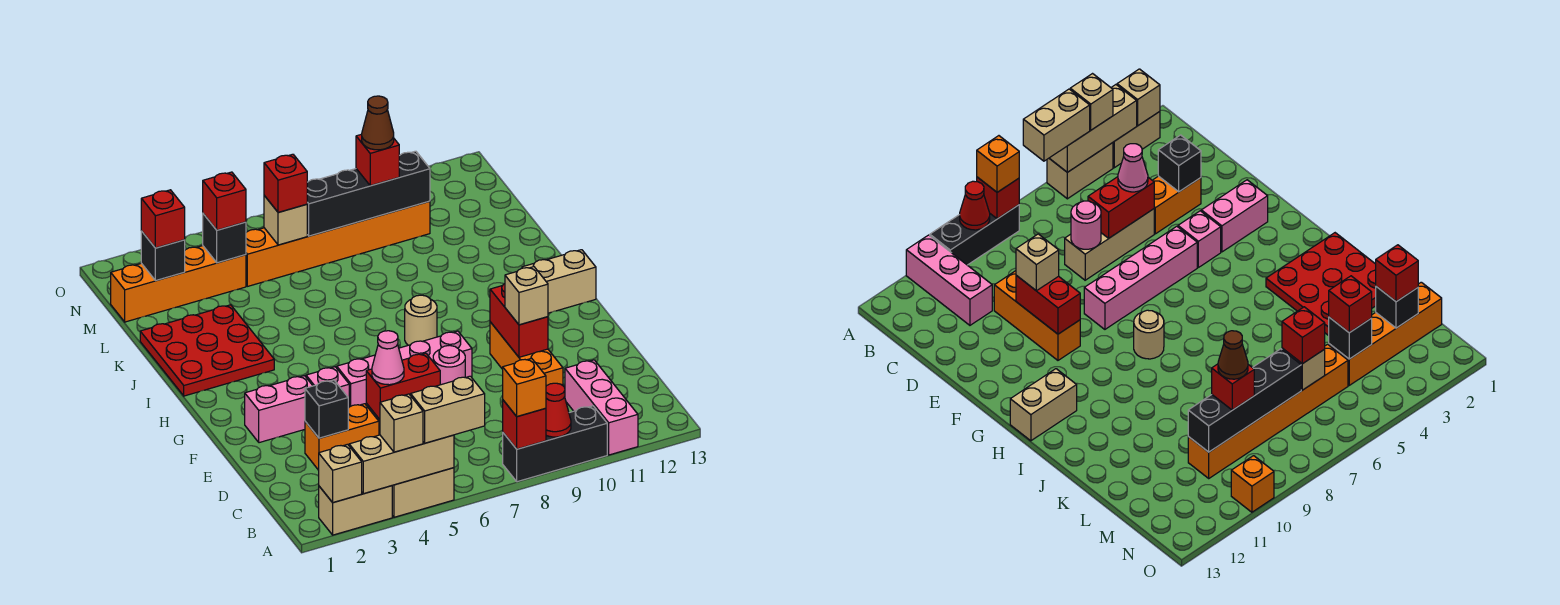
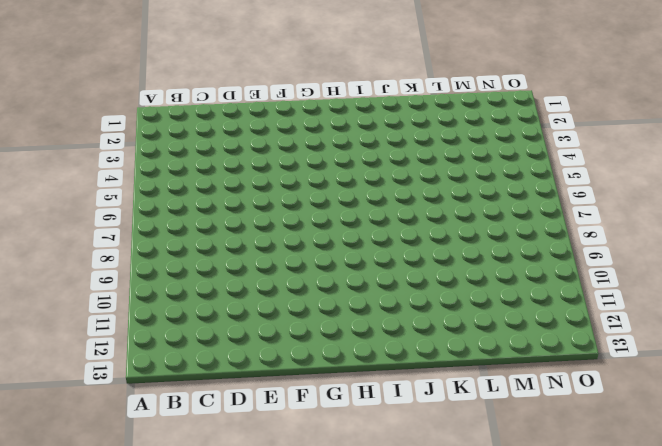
none -> tan brick A2:A3 level 1
none -> tan brick A4:A5 level 1
none -> black brick A8:A10 level 1
none -> pink brick A11:C11 level 1

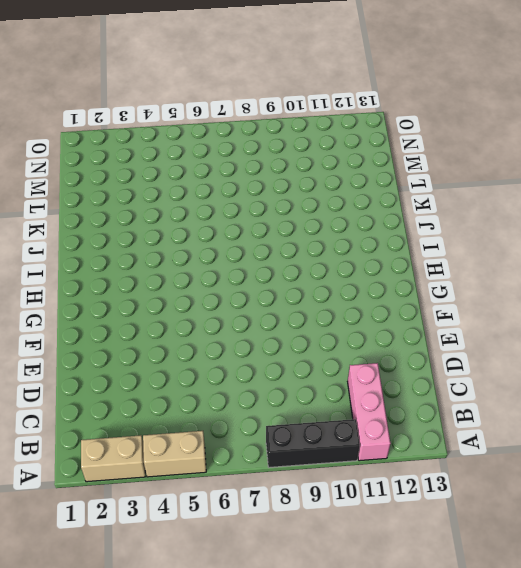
none -> orange brick D3:D4 level 1
none -> tan brick D5:D7 level 1
none -> orange brick D10:F10 level 1
none -> pink brick F2:F3 level 1

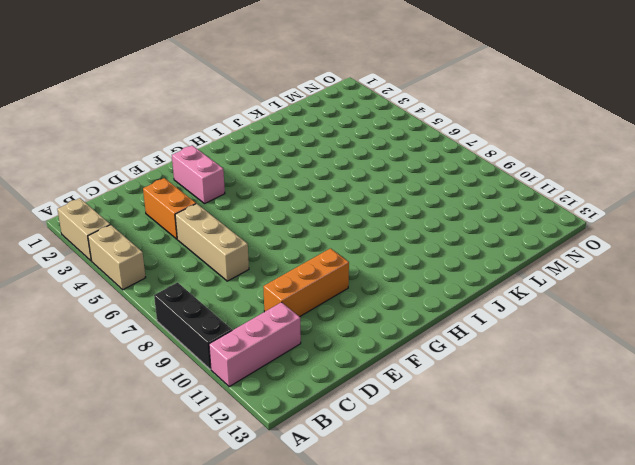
none -> pink brick F4 level 1
none -> pink brick F5:F8 level 1
none -> tan round brick H8 level 1
none -> tan brick H12:H13 level 1

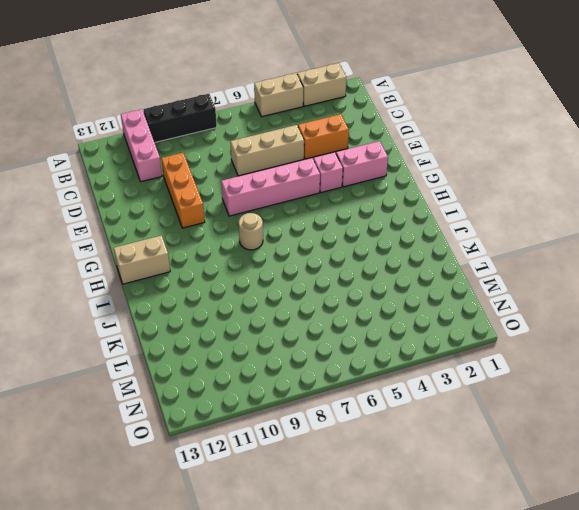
none -> red plate I1:K3 level 1
none -> orange brick M1:M4 level 1
none -> orange brick M5:M10 level 1
none -> orange brick O10 level 1

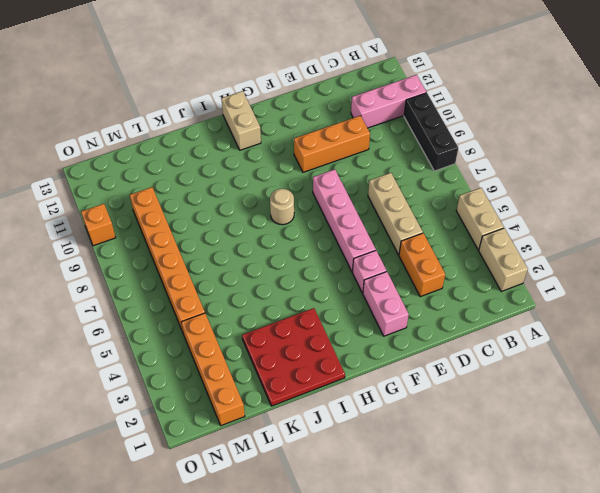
none -> tan brick A2 level 2
none -> tan brick A3:A5 level 2
none -> red brick A8 level 2
none -> red cone A9 level 2

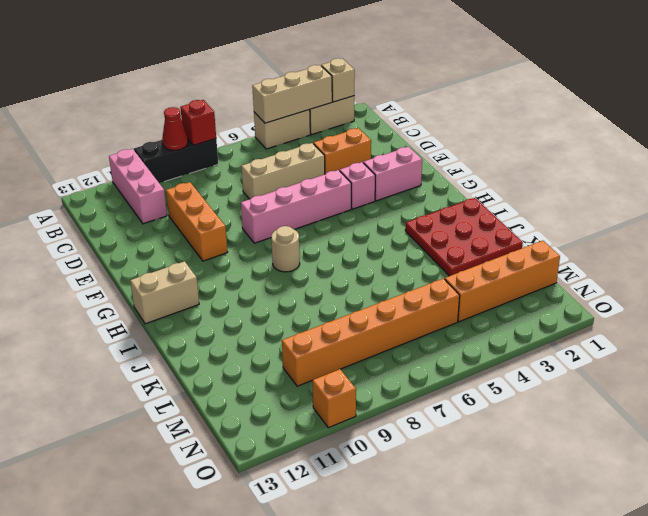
none -> black brick D3 level 2
none -> red brick D5:D6 level 2
none -> pink round brick D7 level 2
none -> red brick E10:F10 level 2

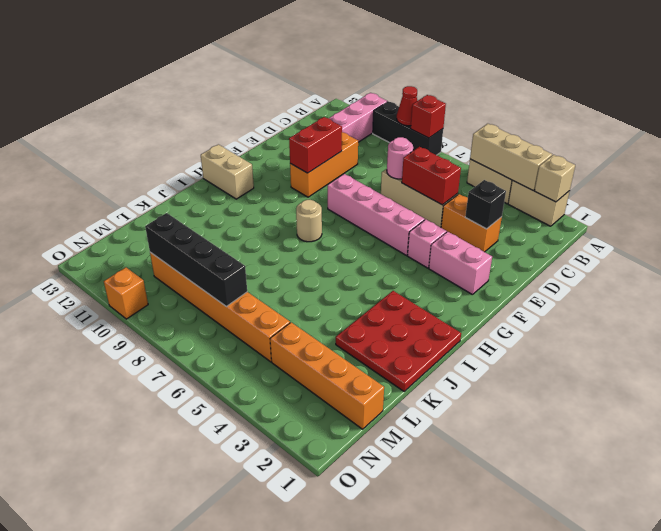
none -> black brick M2 level 2
none -> black brick M4 level 2
none -> tan brick M6 level 2
none -> tan brick A4 level 3

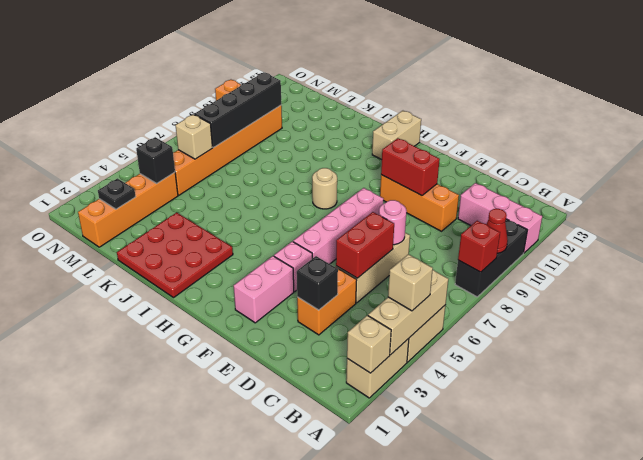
black plate M2 level 2 -> black brick M2 level 2
none -> tan brick A5:A6 level 3
none -> orange brick A8 level 3
none -> pink cone D5 level 3
none -> tan brick E10 level 3

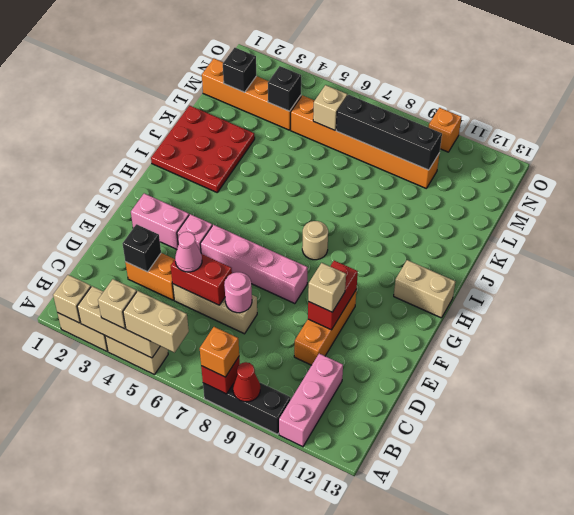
none -> red brick M2 level 3
none -> red brick M4 level 3
none -> red brick M6 level 3
none -> red brick M9 level 3

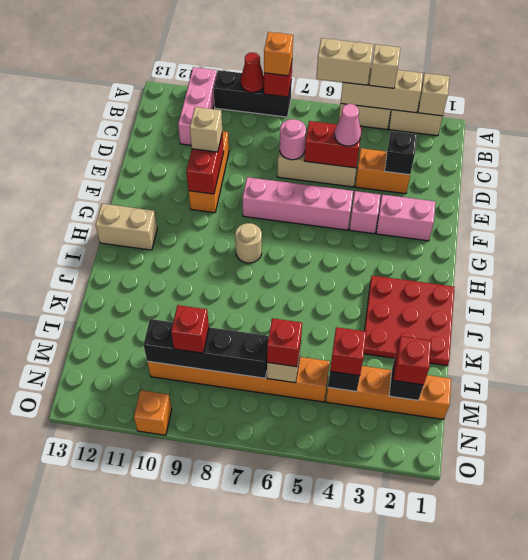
none -> brown cone M9 level 4

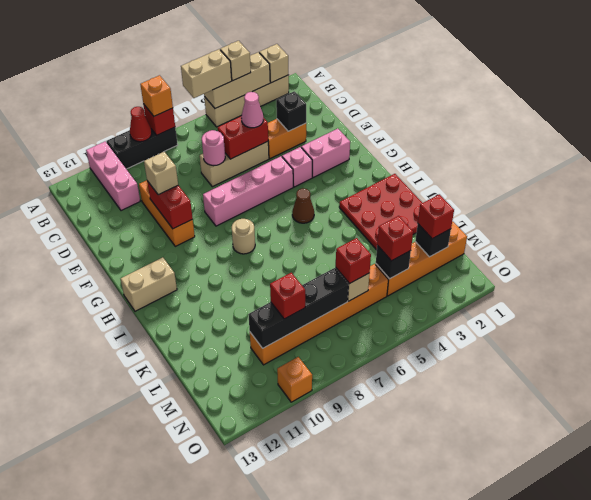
brown cone H5 level 1 -> brown cone M9 level 4

